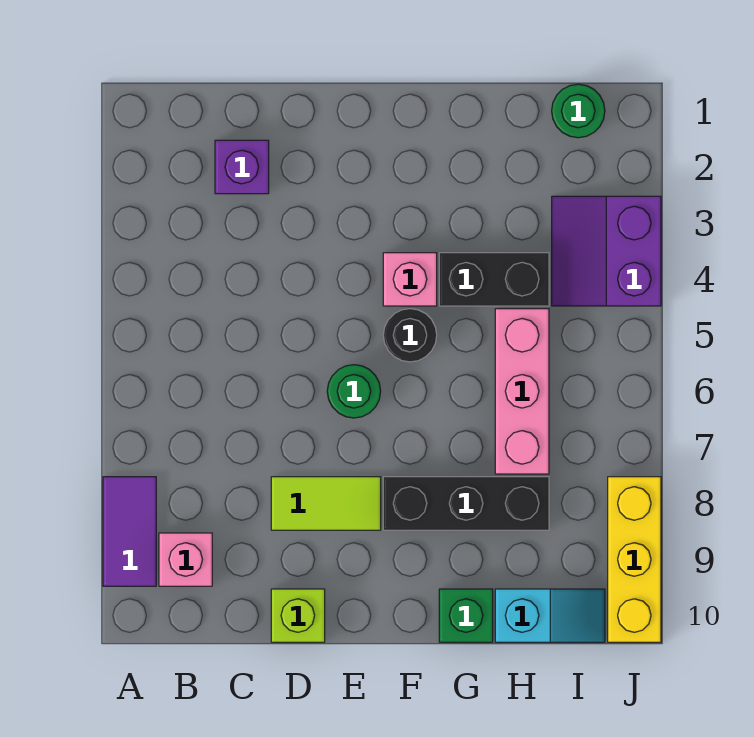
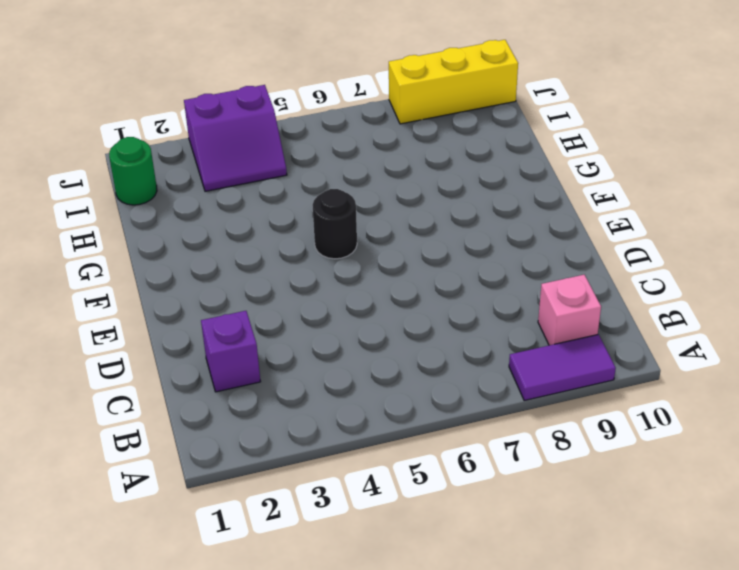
none -> lime tile D8:E8 level 1
none -> lime brick D10 level 1
none -> green round brick E6 level 1

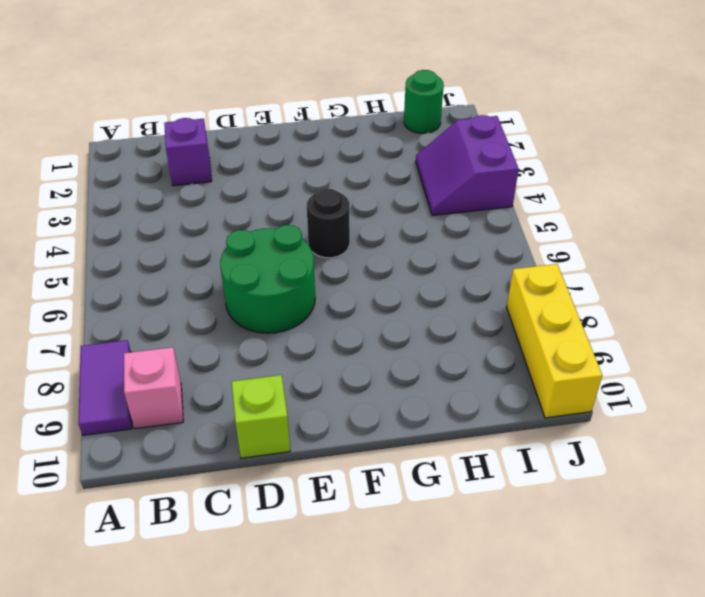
green round brick D6:E7 level 1 -> green round brick E6 level 1
none -> lime tile D8:E8 level 1
none -> pink brick F4 level 1
none -> black brick F8:H8 level 1

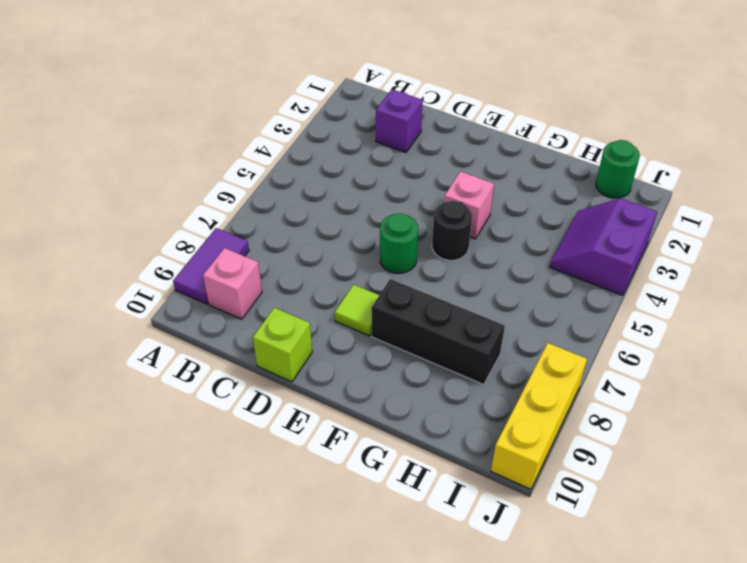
lime tile E8 level 1 -> lime tile D8:E8 level 1
none -> black brick G4:H4 level 1
none -> green brick G10 level 1
none -> pink brick H5:H7 level 1

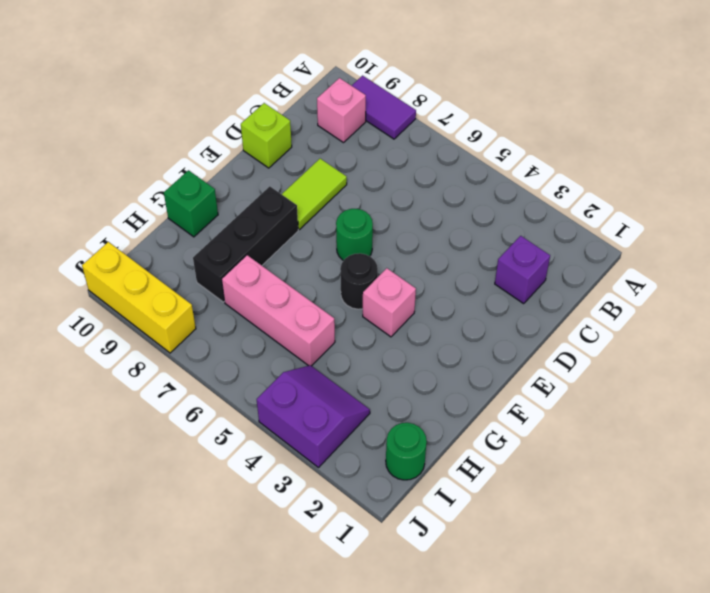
none -> black brick G4:H4 level 1
none -> cyan slope H10:I10 level 1 top H

